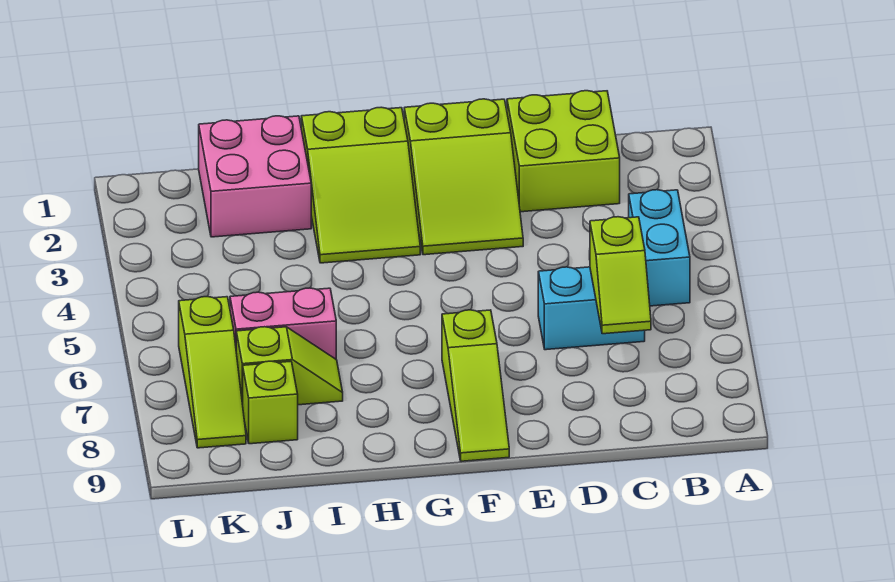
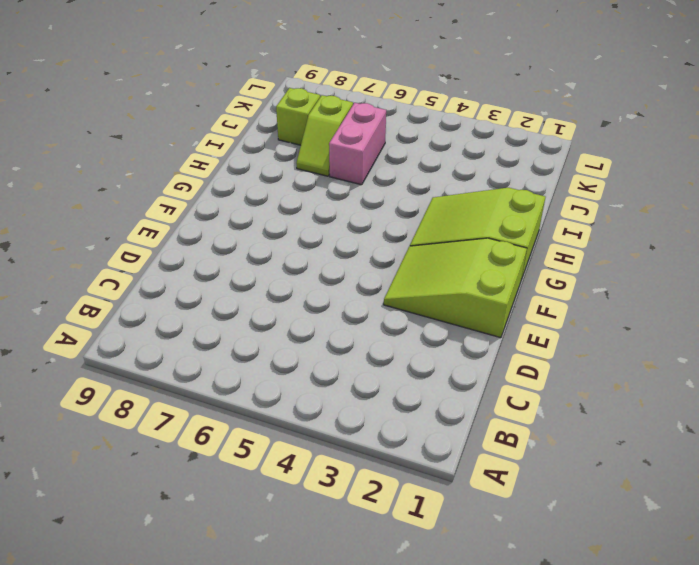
none -> cyan brick B4:B5 level 1
none -> lime brick C1:D2 level 1
none -> cyan brick C6:D6 level 1

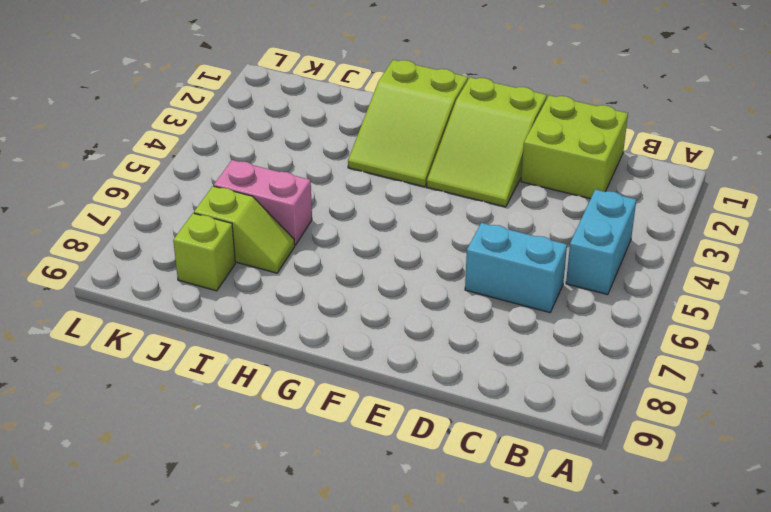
none -> lime slope F7:F9 level 1 top 7
none -> pink brick I1:J2 level 1
none -> lime slope K6:K8 level 1 top 6

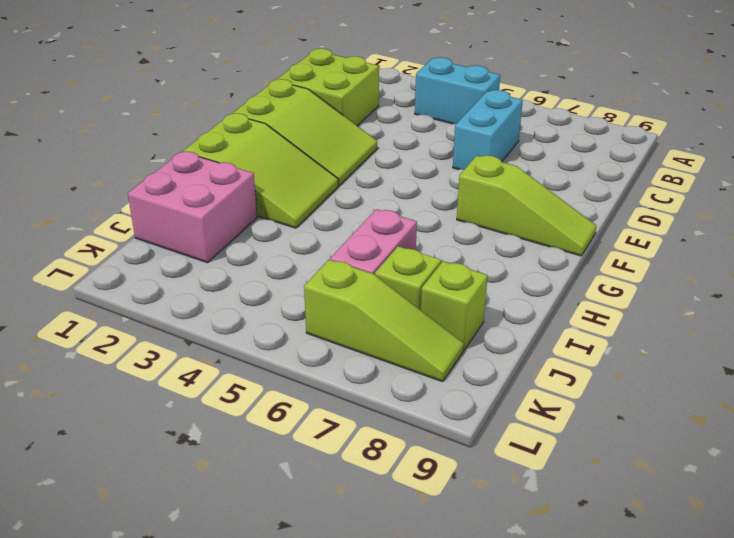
none -> lime slope C6:C7 level 2 top 6

